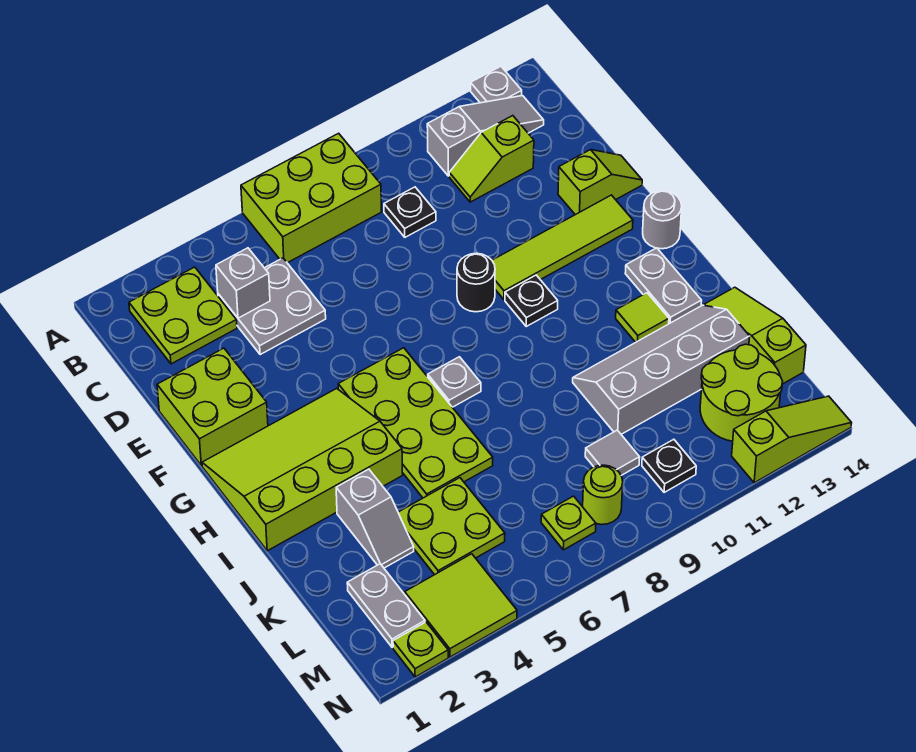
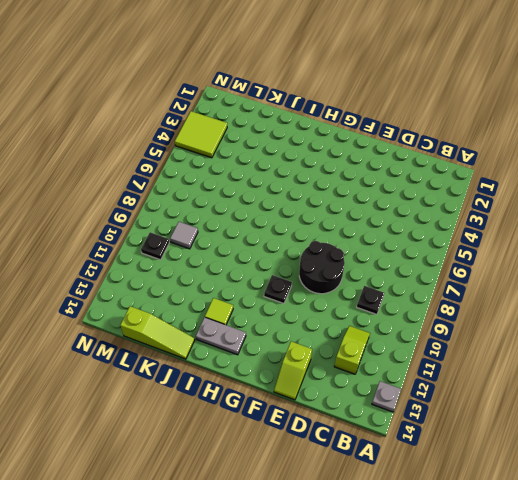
black round brick E8:F9 level 1 -> black round brick F9 level 1
none -> lime brick A6:B8 level 1
none -> lime plate B2:C3 level 1
none -> grey slope B11:B13 level 1 top 11
none -> grey plate C4:D5 level 1

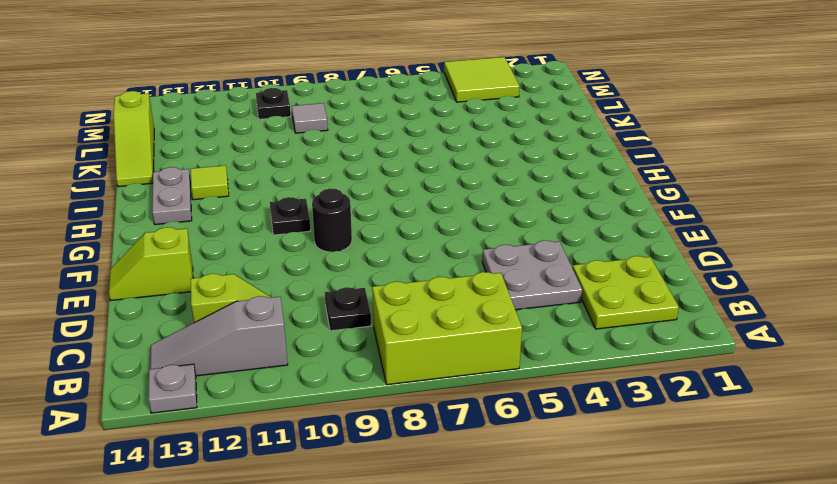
none -> lime brick E1:F2 level 1
none -> lime tile F10:F13 level 1
none -> lime slope G1:I4 level 1 top I
none -> lime plate G5:J6 level 1

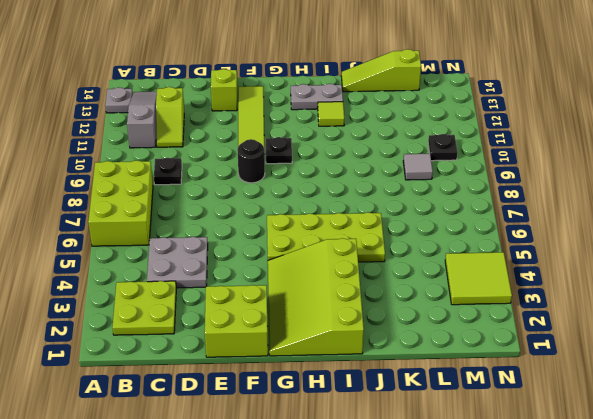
none -> grey round brick G14 level 1
none -> grey plate H7 level 1
none -> grey slope J3:K3 level 1 top J
none -> grey slope J10:K13 level 1 top K

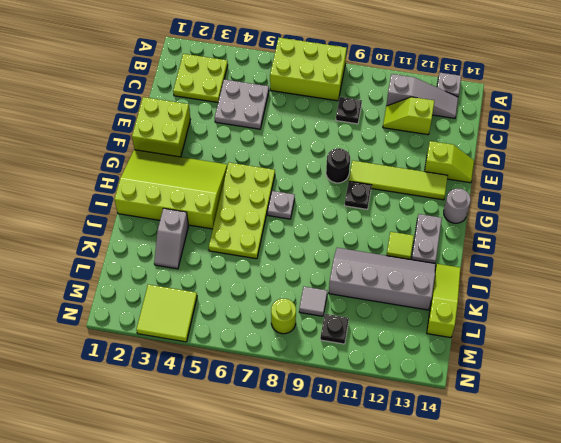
none -> lime plate K4:L5 level 1
none -> grey plate L2:M2 level 1
none -> lime round brick L12:M13 level 1
none -> lime plate M7 level 1

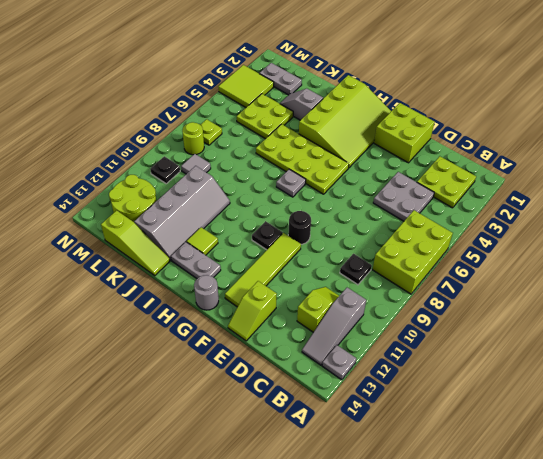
none -> lime plate N2 level 1
none -> lime slope N12:N14 level 1 top 12
none -> grey brick C4 level 2

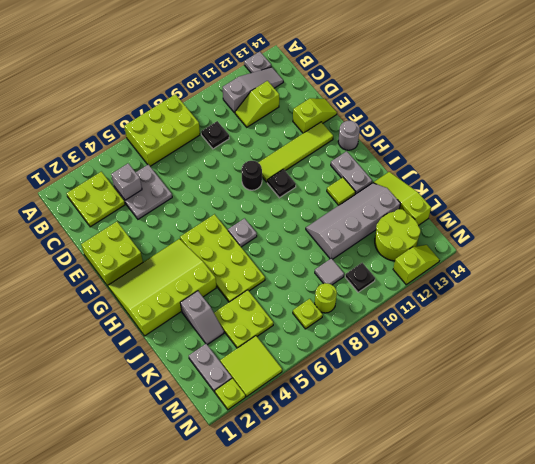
lime slope N12:N13 level 1 top 12 -> lime slope N12:N14 level 1 top 12

